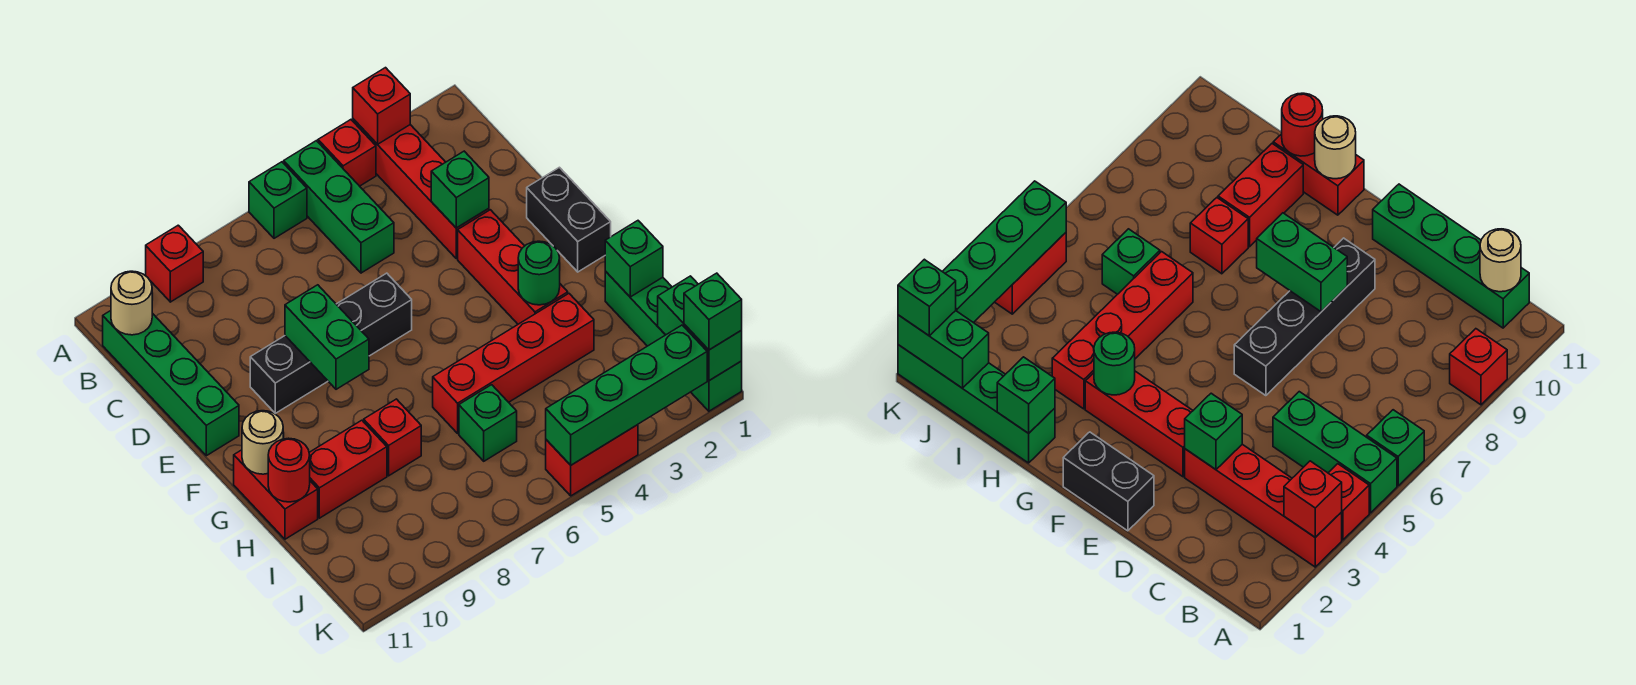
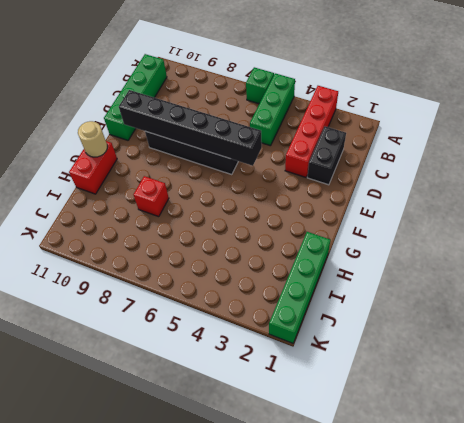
black brick C2:D2 level 1 -> black brick E1:F1 level 1
black brick E5:E10 level 2 -> green brick E8:F8 level 2
none -> red brick A4 level 1
none -> red brick A9 level 1
none -> red brick E3:G3 level 1

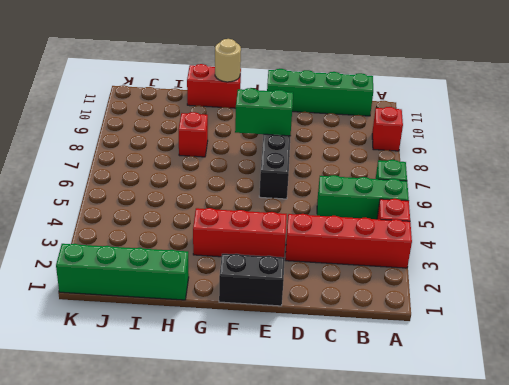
none -> red brick H3:H6 level 1
none -> red brick H9:H10 level 1
none -> green brick I6 level 1

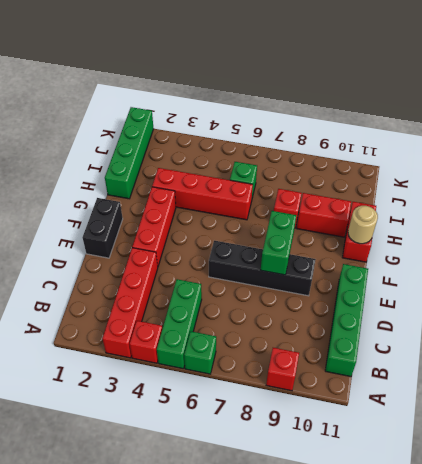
none -> red brick K4:K5 level 1
none -> red brick A3 level 2
none -> tan round brick B11 level 2

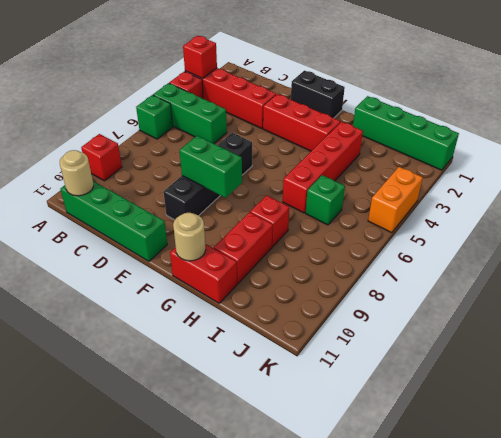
orange brick K4:K5 level 1 -> red brick K4:K5 level 1
none -> green brick D3 level 2
none -> green round brick G3 level 2
none -> green brick H1 level 2

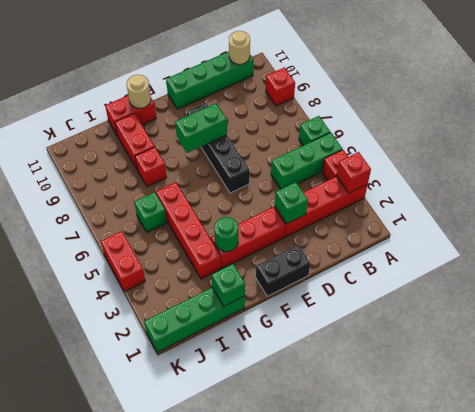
none -> red round brick H11 level 2
none -> green brick J1:K1 level 2
none -> green brick K2:K5 level 2

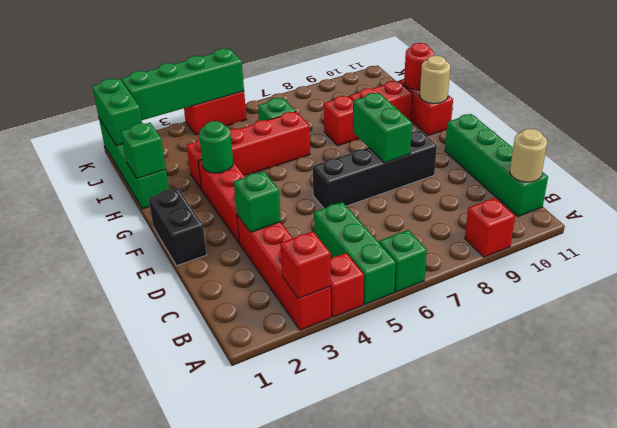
none -> green brick K1 level 3

